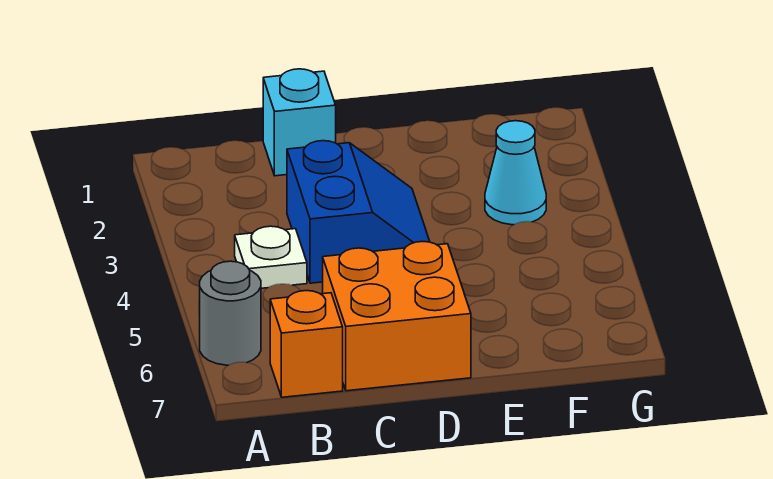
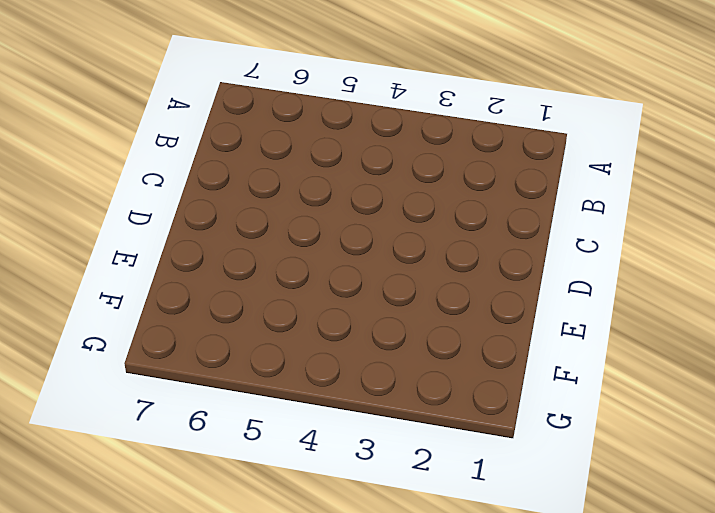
none -> grey round brick A6 level 1
none -> white plate B4 level 1

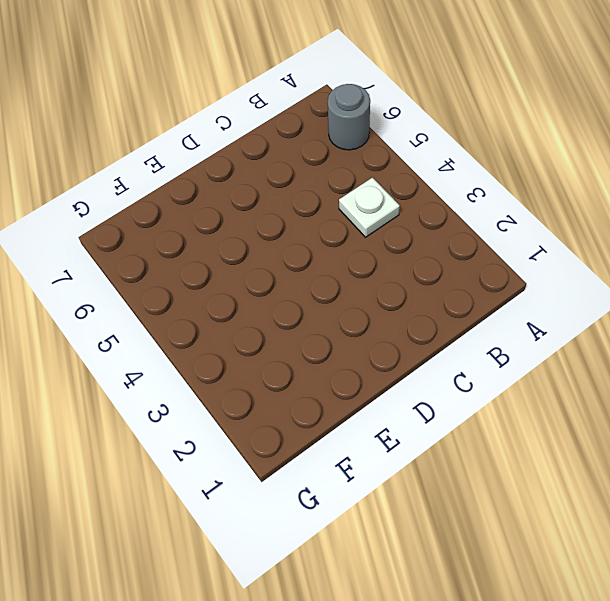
none -> orange brick B7 level 1
none -> cyan brick C1 level 1

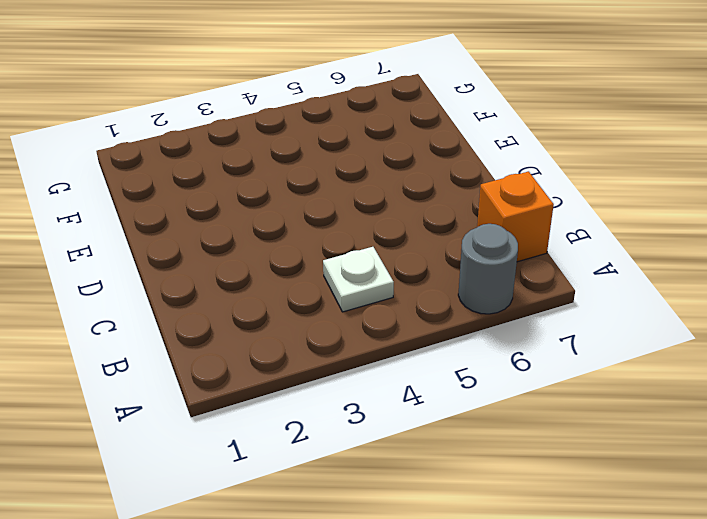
none -> cyan brick C1 level 1
none -> blue slope C3:D4 level 1 top C

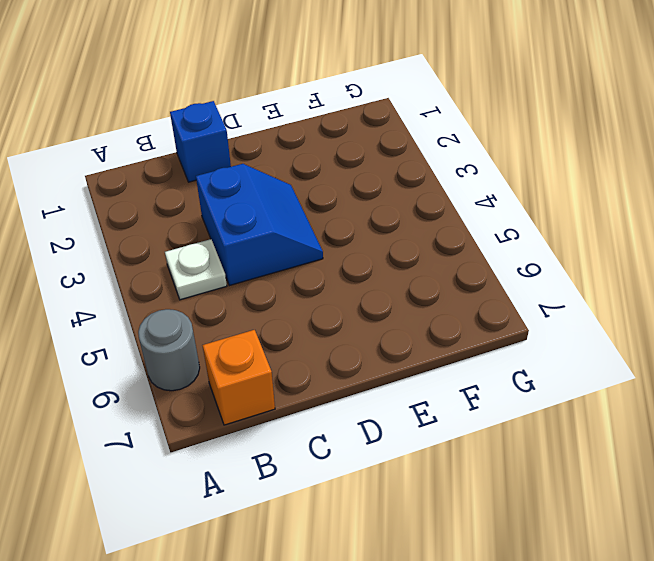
blue brick C1 level 1 -> cyan brick C1 level 1
none -> orange brick C6:D7 level 1
none -> cyan cone F3 level 1

